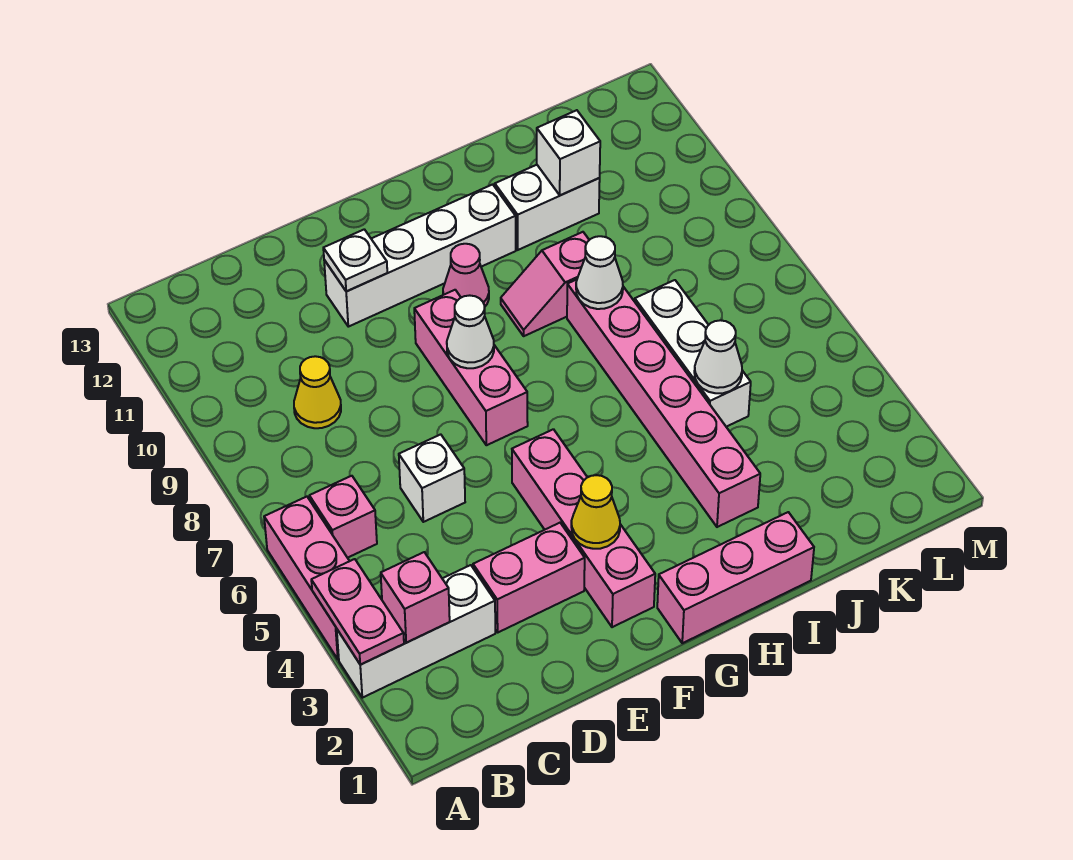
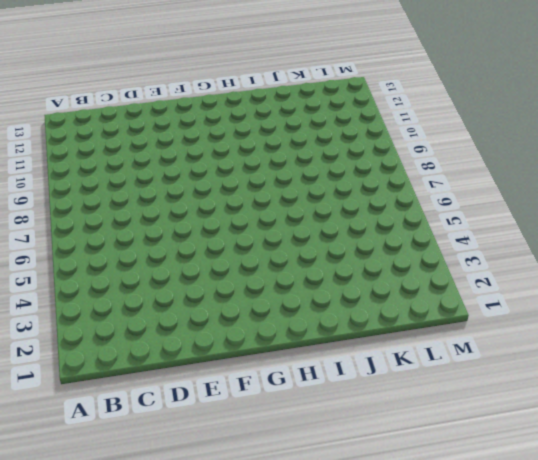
none -> white brick A3:C3 level 1
none -> pink brick A4:A6 level 1
none -> pink brick B6 level 1

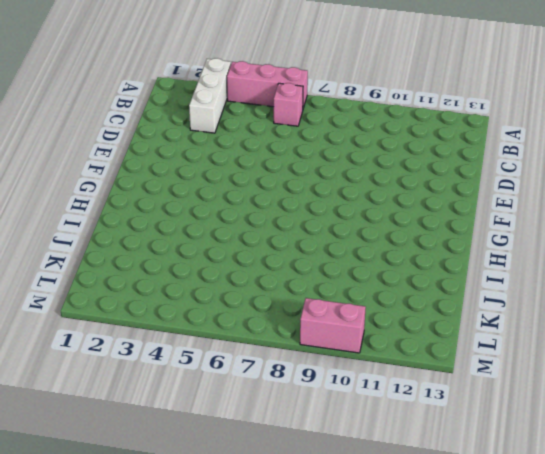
pink brick M9:M10 level 1 -> pink brick D3:E3 level 1
none -> yellow cone C9 level 1
none -> white brick D6 level 1
none -> white brick E11:H11 level 1

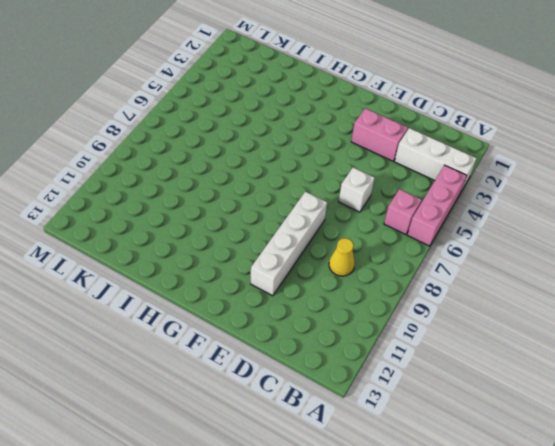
white brick E8:E11 level 1 -> white brick E11:H11 level 1
none -> pink brick F2:F5 level 1
none -> pink brick F7:F9 level 1
none -> pink brick G1:I1 level 1

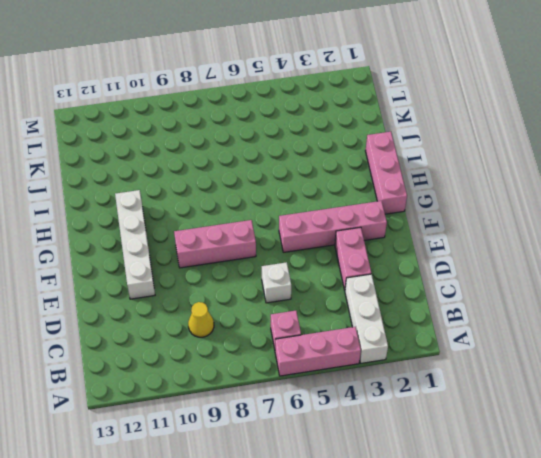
none -> pink cone G10 level 1
none -> pink slope H9:I9 level 1 top I
none -> pink brick I3:I8 level 1

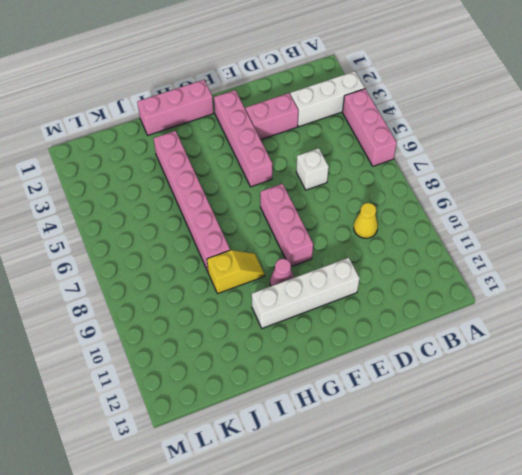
yellow slope H9:I9 level 1 top I -> pink slope H9:I9 level 1 top I
none -> pink brick B6 level 1
none -> white brick I11:J11 level 1
none -> white brick J5:J7 level 1

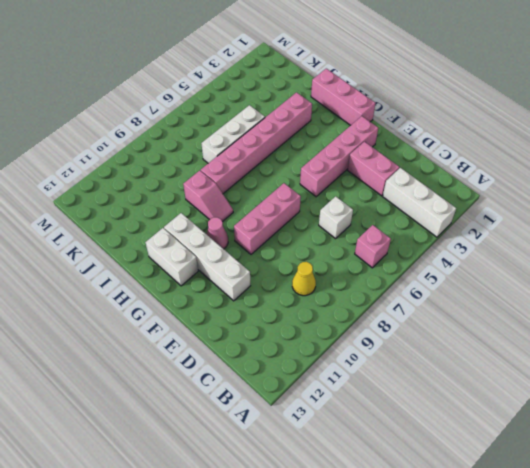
white brick G12:H12 level 1 -> white brick I11:J11 level 1
none -> pink brick A4:A6 level 1
none -> pink plate A3:A4 level 2
none -> pink brick B3 level 2

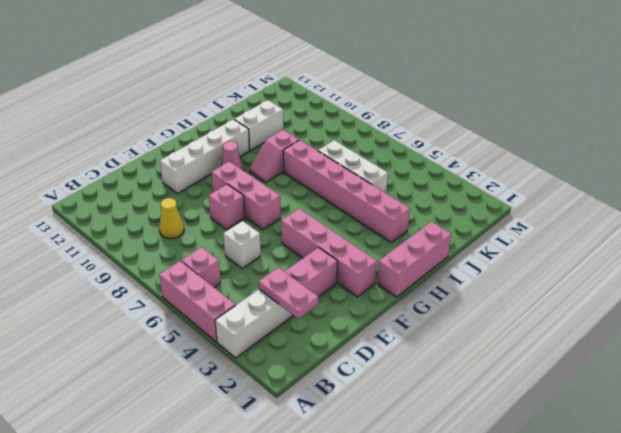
pink plate C2:C3 level 2 -> pink plate A3:A4 level 2
pink brick E8 level 1 -> pink brick B3 level 2
none -> white plate E11 level 2
none -> yellow cone F3 level 2
none -> white cone F8 level 2

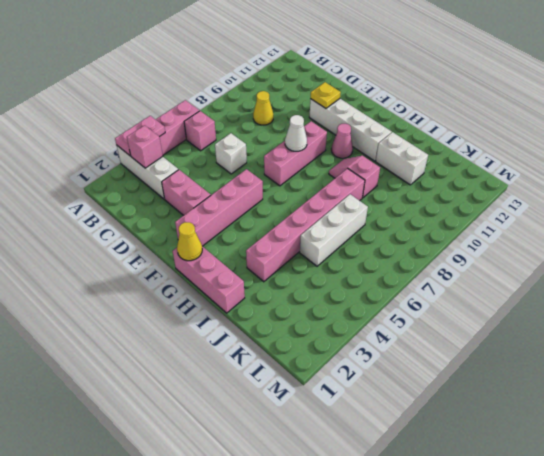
yellow plate E11 level 2 -> white plate E11 level 2
yellow cone G1 level 2 -> yellow cone F3 level 2
none -> white cone I8 level 2
none -> white cone J5 level 2
none -> white brick J11 level 2

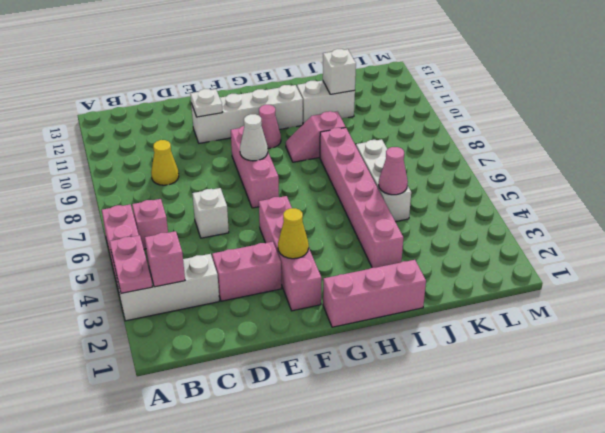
pink cone J5 level 2 -> white cone J5 level 2
none -> white cone I8 level 2

